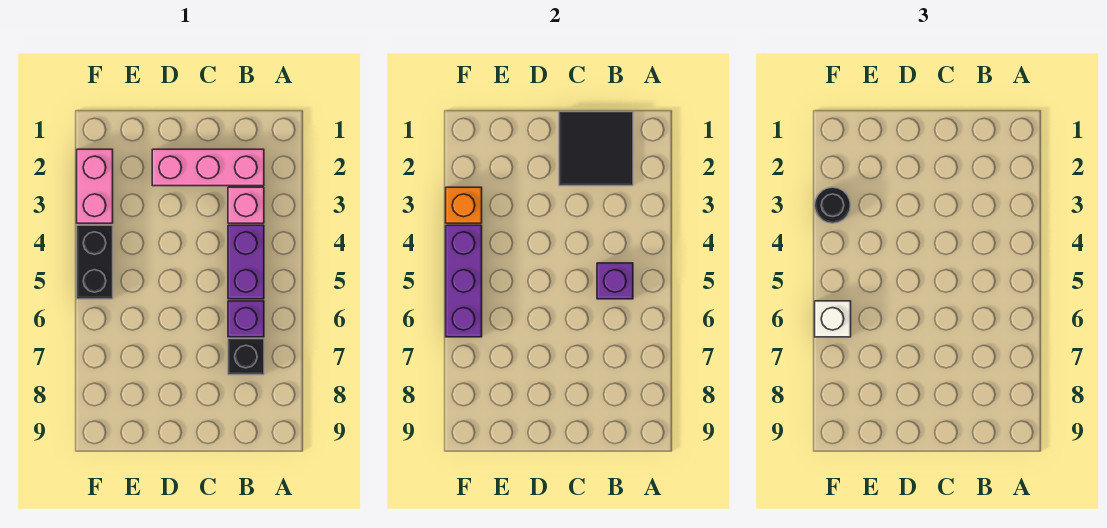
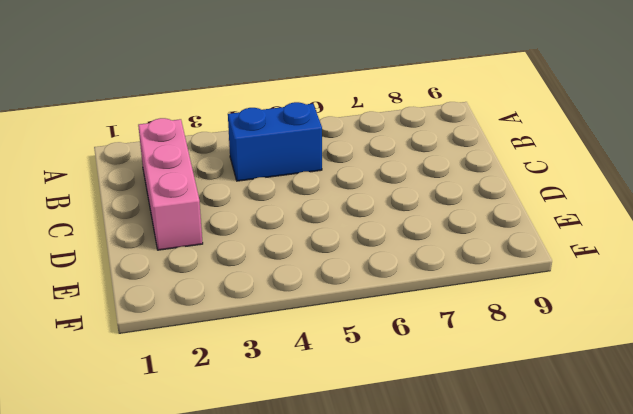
blue brick B4:B5 level 1 -> purple brick B4:B5 level 1
none -> pink brick B3 level 1
none -> purple brick B6 level 1
none -> black brick B7 level 1

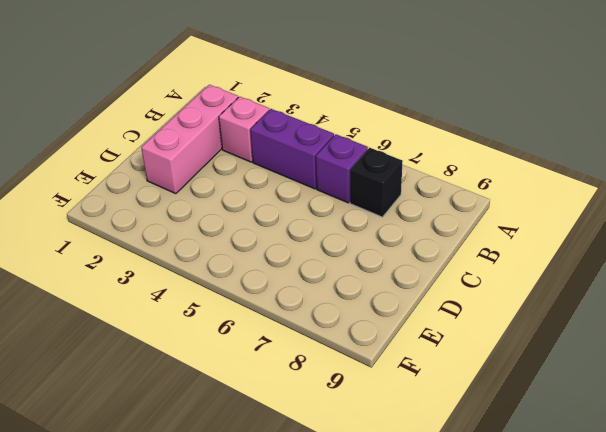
none -> pink brick F2:F3 level 1
none -> black brick F4:F5 level 1
none -> black tile B1:C2 level 2

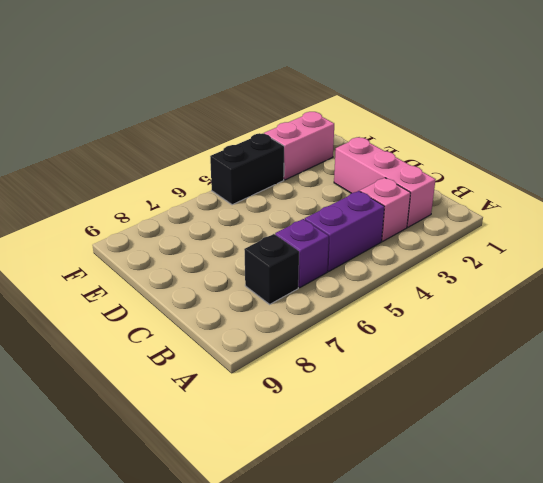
none -> black tile B1:C2 level 2
none -> purple brick B5 level 2
none -> orange brick F3 level 2

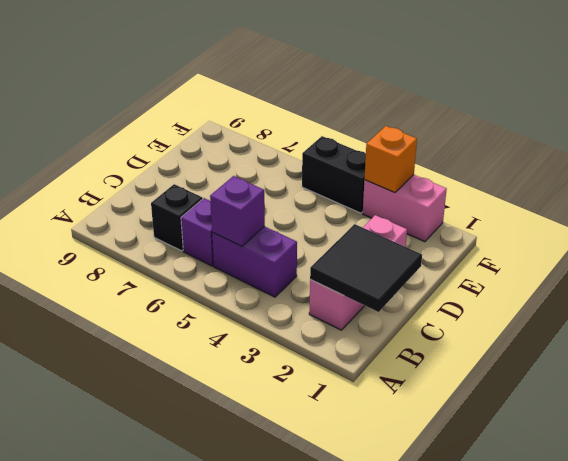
none -> pink brick B3 level 1
none -> purple brick F4:F6 level 2
none -> black round brick F3 level 3

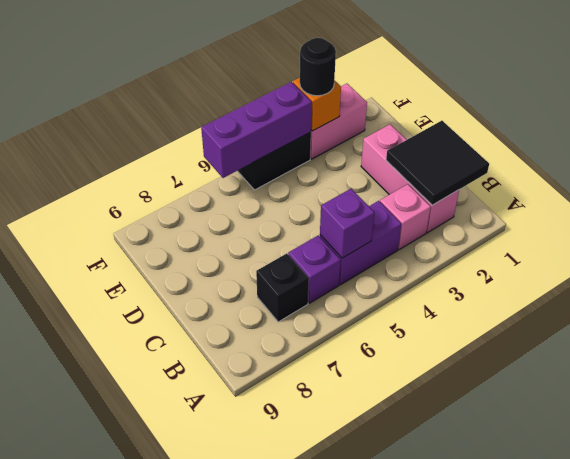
none -> white brick F6 level 3

